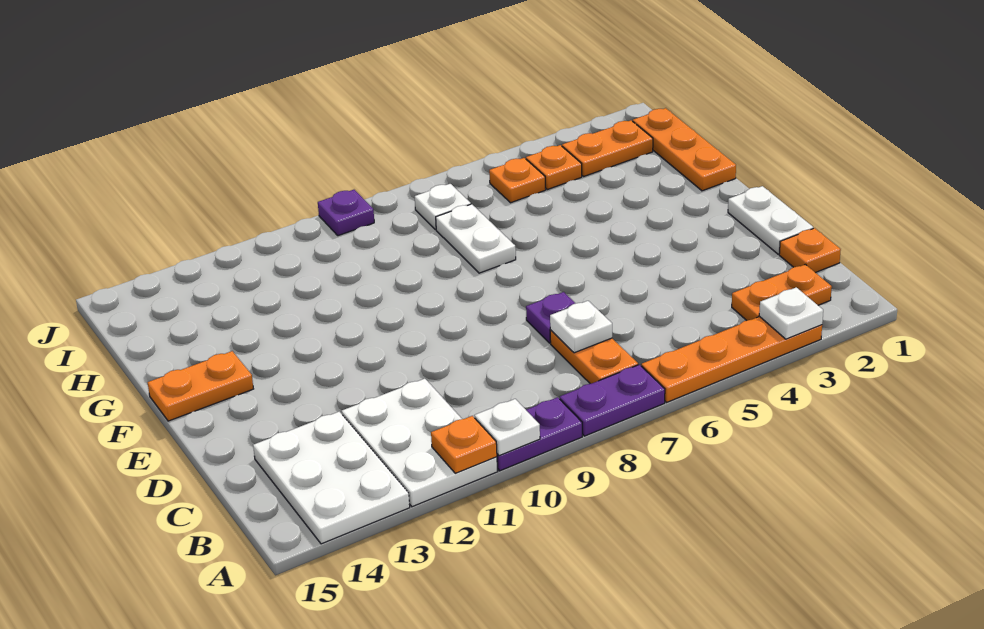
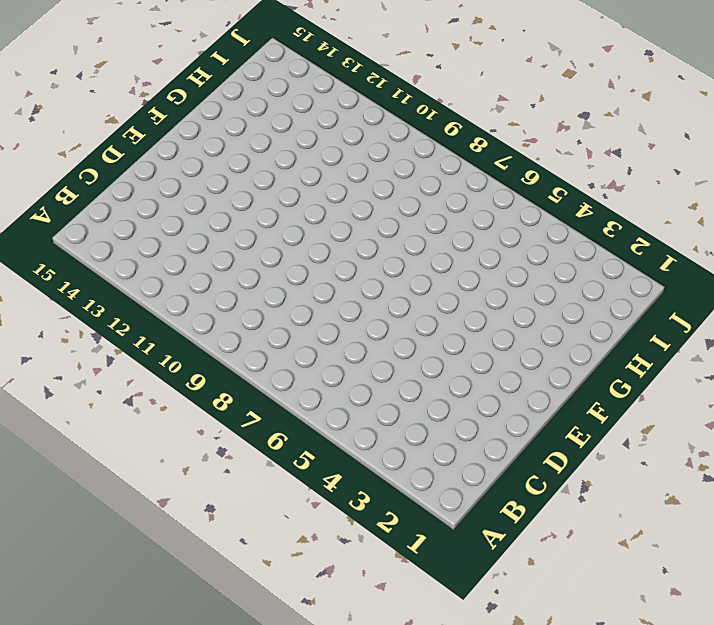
none -> orange plate A3:A6 level 1
none -> purple plate A7:A8 level 1
none -> purple plate A9:A10 level 1

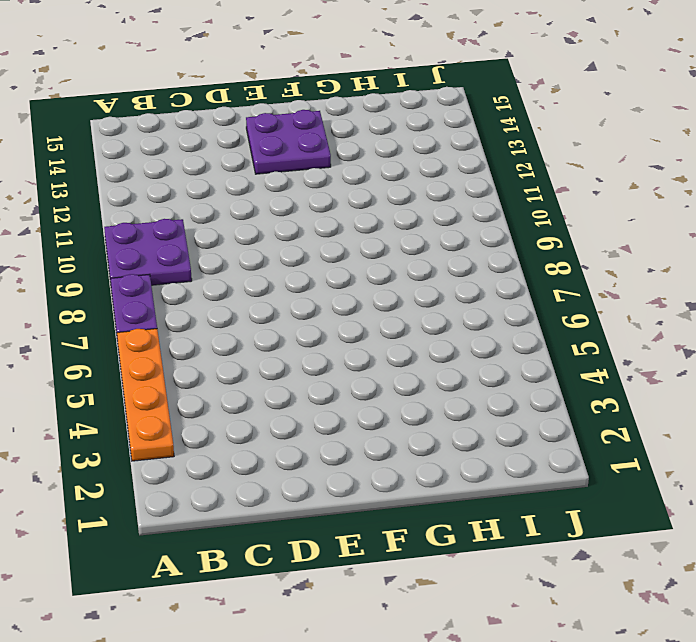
purple plate A9:B10 level 1 -> purple plate A9:A10 level 1
purple plate E13:F14 level 1 -> orange plate F14:F15 level 1
none -> white plate A11:C12 level 1
none -> white plate A13:C14 level 1
none -> orange plate B2:B3 level 1

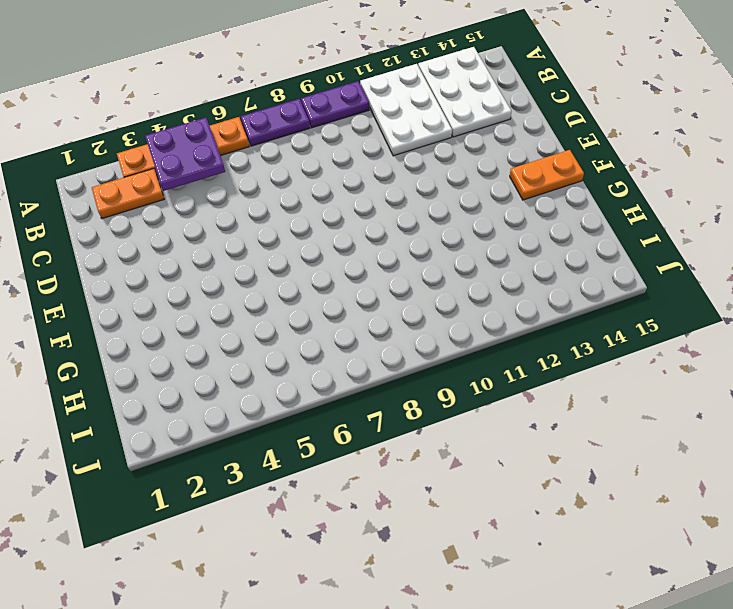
purple plate A4:B5 level 2 -> none
none -> orange plate B7:C7 level 1
none -> orange plate C1 level 1
none -> white plate D1:E1 level 1

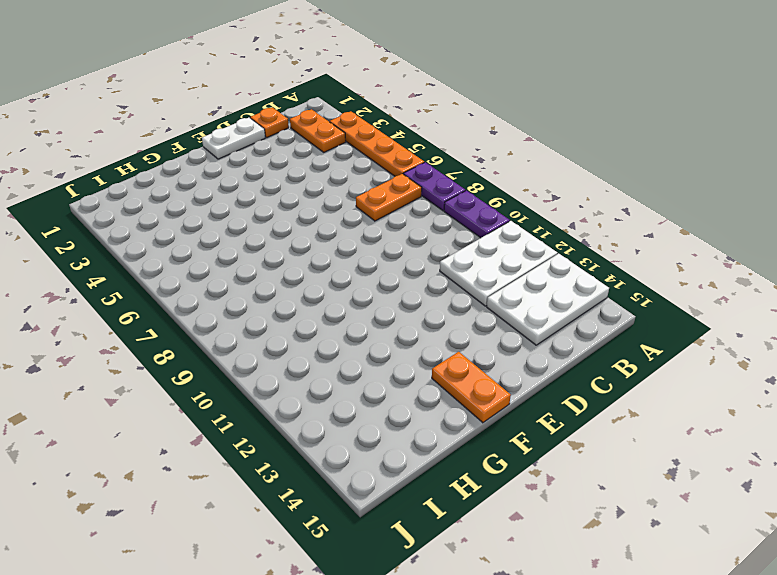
none -> purple plate D7 level 1
none -> orange plate G1:I1 level 1
none -> white plate G7:H7 level 1

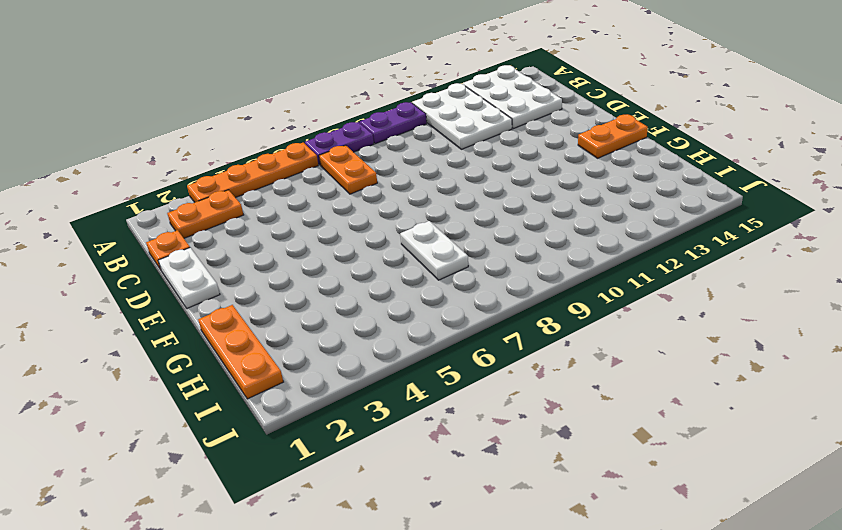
none -> purple plate D7 level 1
none -> orange plate I2:I3 level 1
none -> orange plate I4 level 1

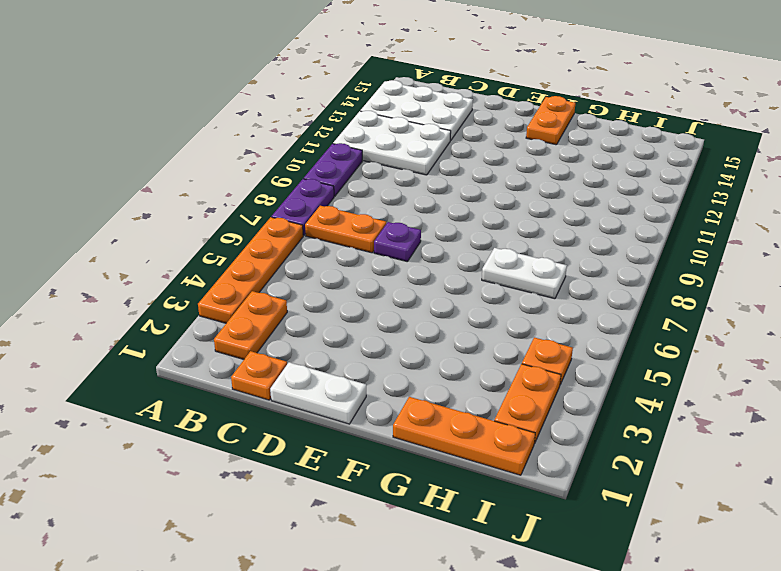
none -> orange plate I5 level 1
none -> white plate I7 level 1
none -> purple plate J9 level 1

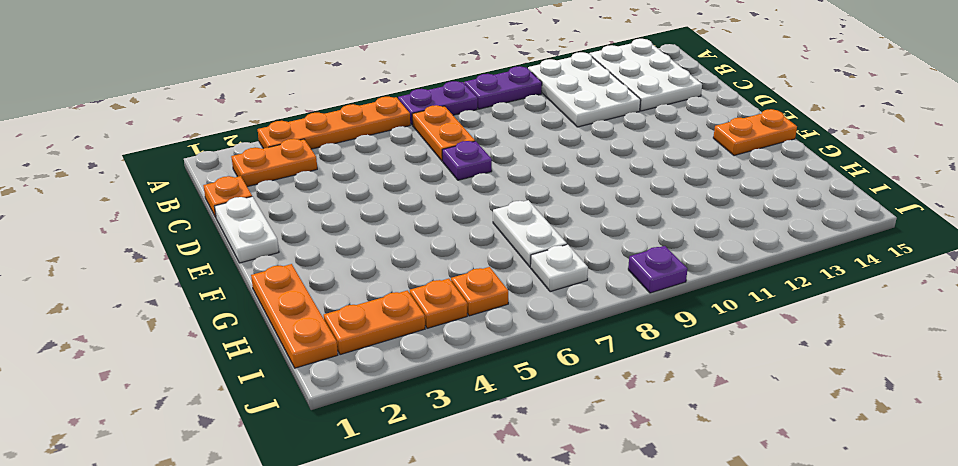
none -> white plate A3 level 2
none -> white plate A10 level 2
none -> orange plate A11 level 2

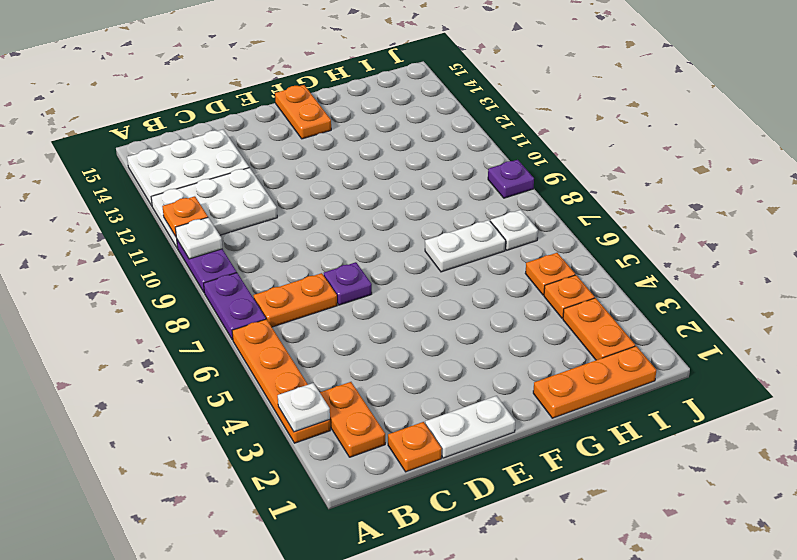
none -> white plate C7 level 2

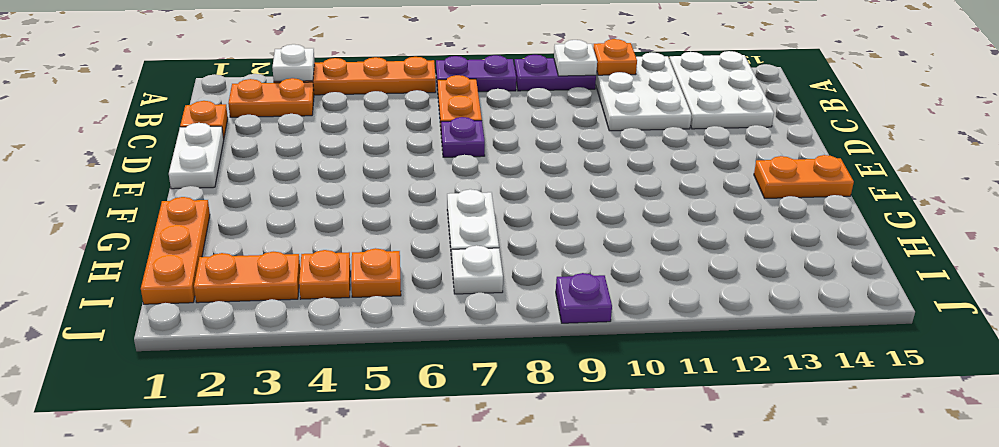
none -> white plate C7 level 2

